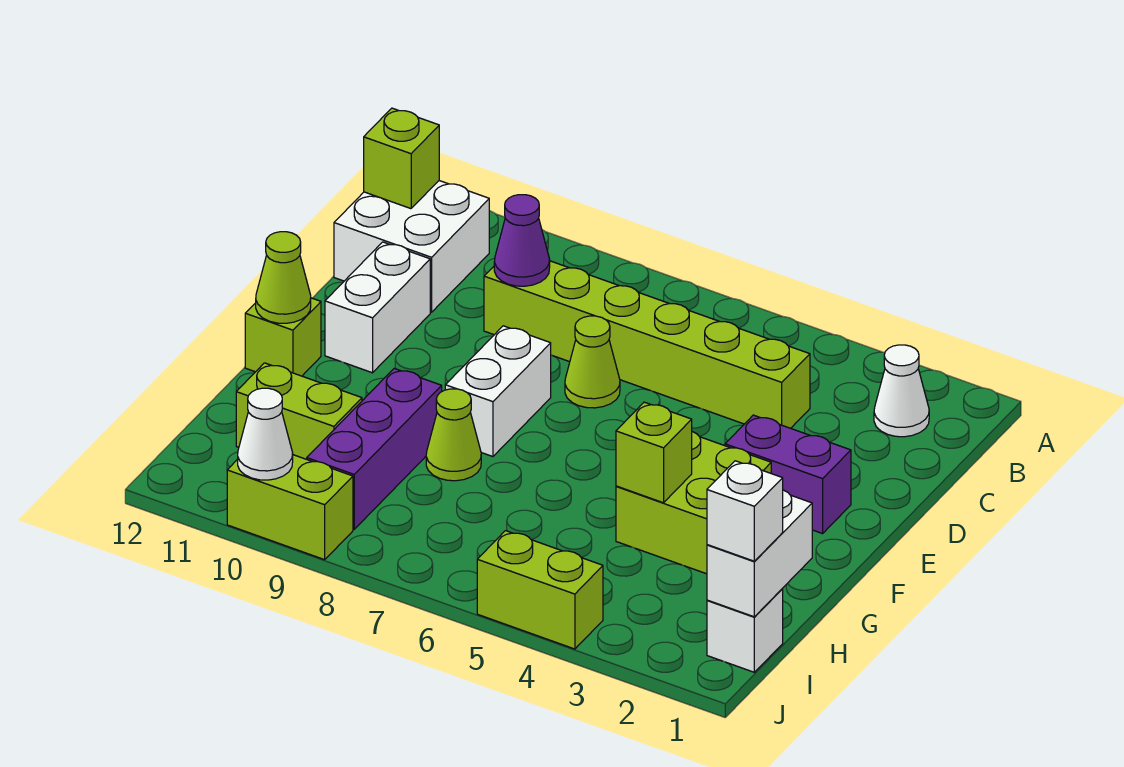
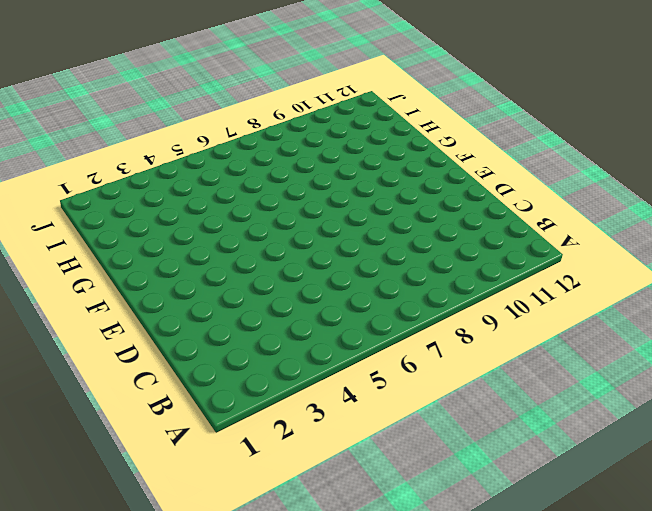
none -> white cone B2 level 1
none -> white brick B11:C12 level 1
none -> lime brick C4:C9 level 1

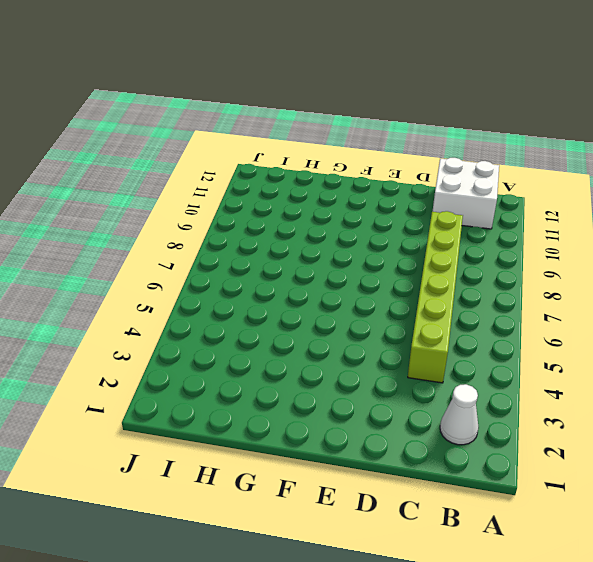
none -> lime cone D7 level 1
none -> white brick D11:E11 level 1
none -> purple brick E2:E3 level 1

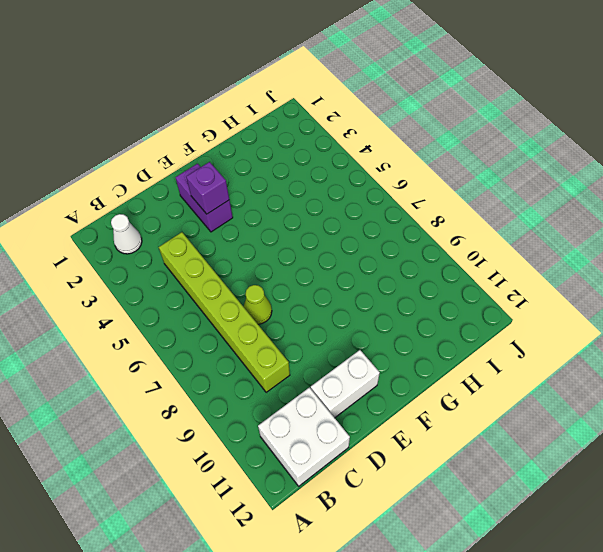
purple brick E3 level 2 -> none
none -> white brick E8:F8 level 1
none -> lime brick F3:G4 level 1
none -> lime brick F12 level 1

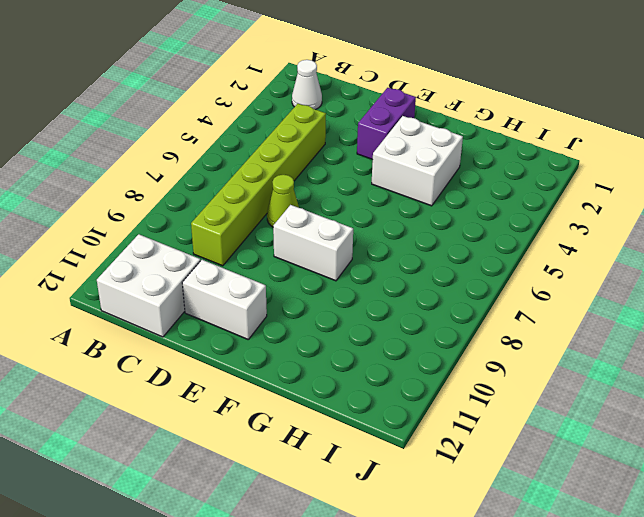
white brick F3:G4 level 1 -> lime brick F3:G4 level 1
none -> lime brick F12 level 1
none -> lime cone G8 level 1
none -> purple brick G9:I9 level 1

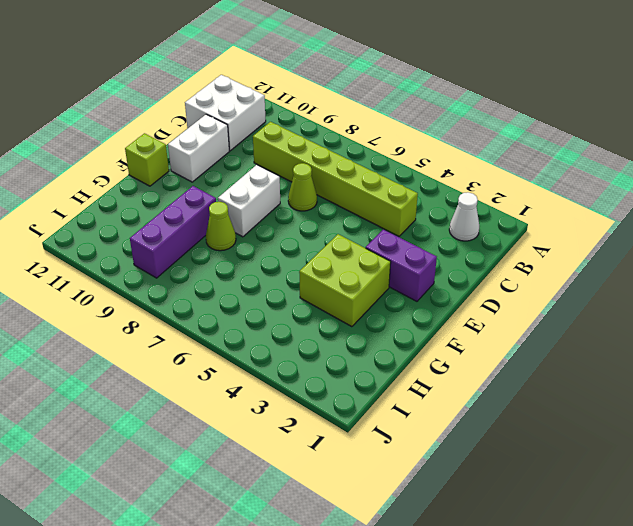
none -> lime brick H10:H11 level 1
none -> white brick I1 level 1
none -> lime brick J4:J5 level 1

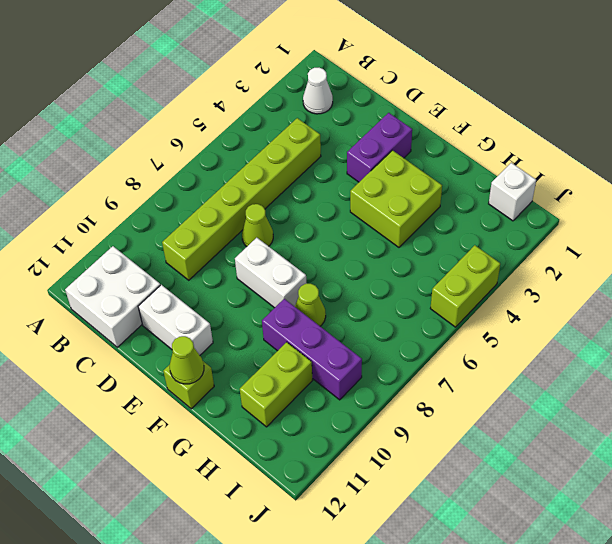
none -> lime brick J9:J10 level 1
none -> lime brick B12 level 2
none -> purple cone C9 level 2

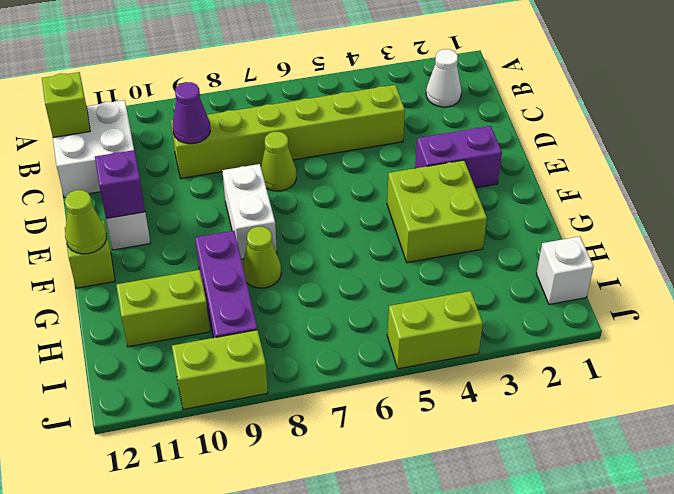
purple brick E11 level 2 -> none
none -> lime brick G4 level 2
none -> white brick H1:I1 level 2
none -> white cone J10 level 2

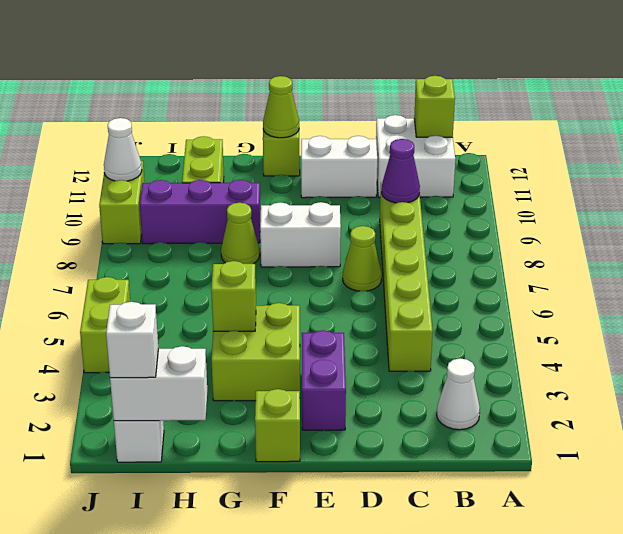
lime brick F1 level 1 -> none

